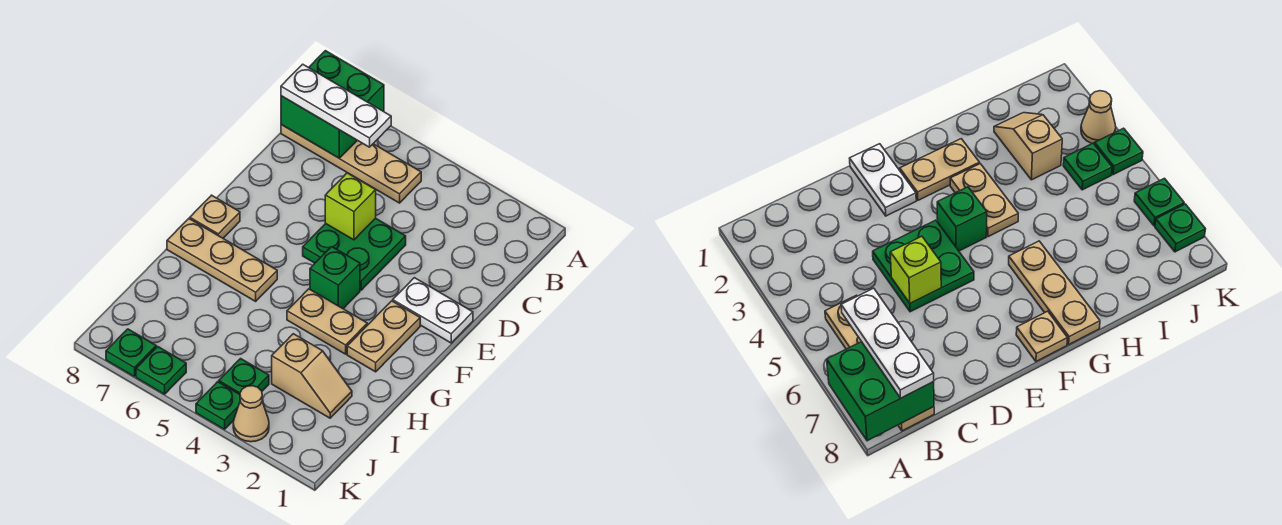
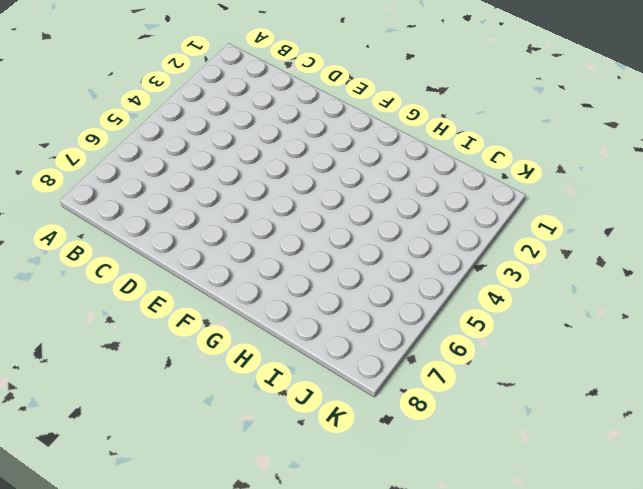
none -> tan plate B5:B8 level 1
none -> green plate D4:E5 level 1
none -> white plate E1:E2 level 1

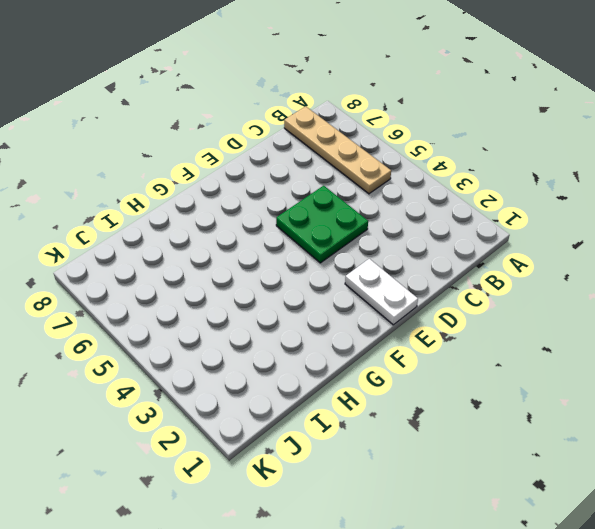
none -> tan plate F2:G2 level 1
none -> green brick F4 level 1
none -> tan plate F8 level 1

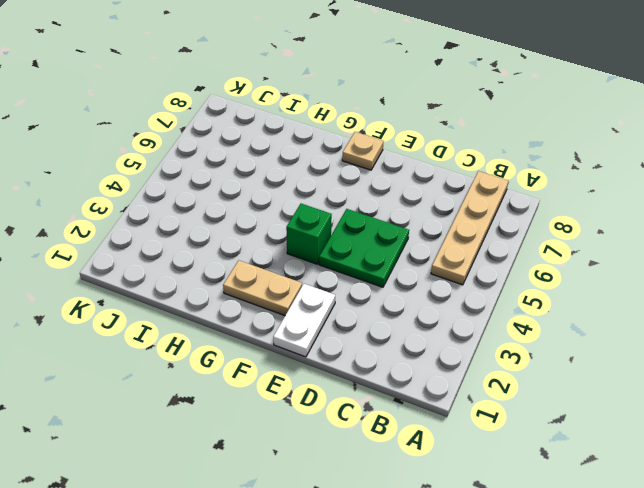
none -> tan plate G3:G4 level 1
none -> tan plate G6:G8 level 1
none -> tan slope I2:I3 level 1 top 3

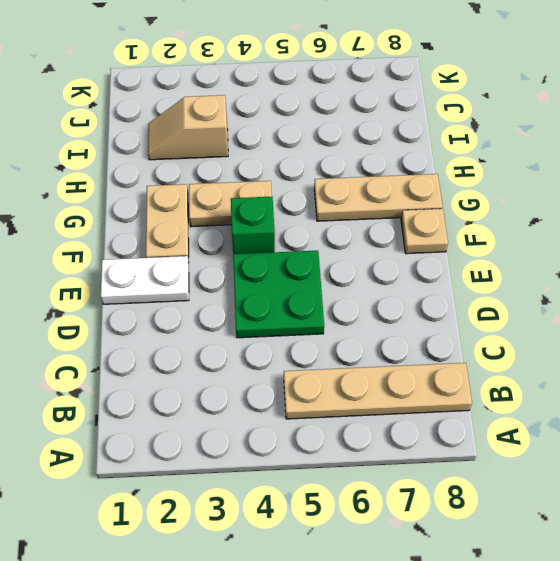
none -> green plate J4 level 1
none -> tan cone K3 level 1
none -> green plate K4 level 1

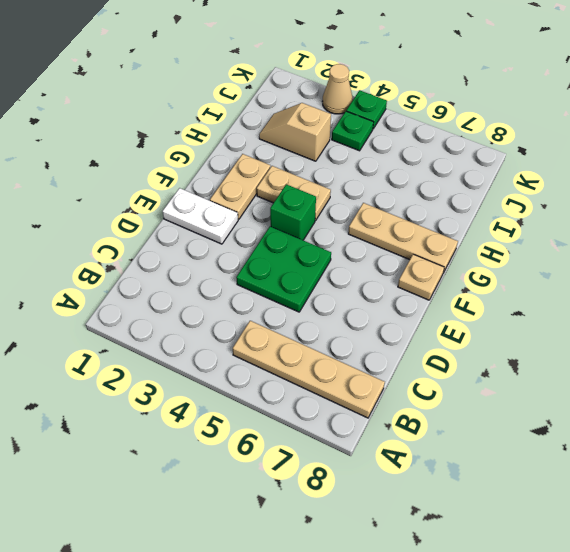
none -> green plate K6 level 1
none -> green plate K7 level 1
none -> green brick A7:B8 level 2

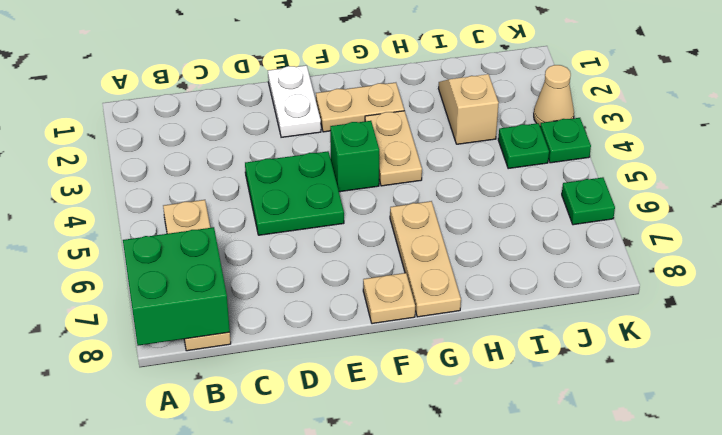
none -> green plate K7 level 1
none -> lime brick D5 level 2
none -> white plate B6:B8 level 3

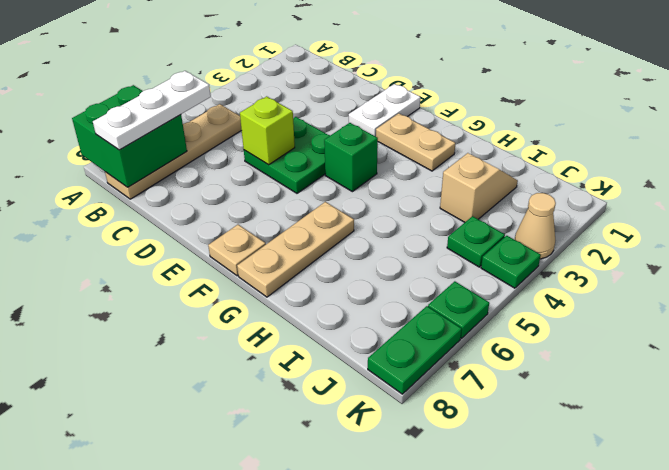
green plate K7:K8 level 1 -> green plate K7 level 1
none -> tan plate G3:G4 level 1

